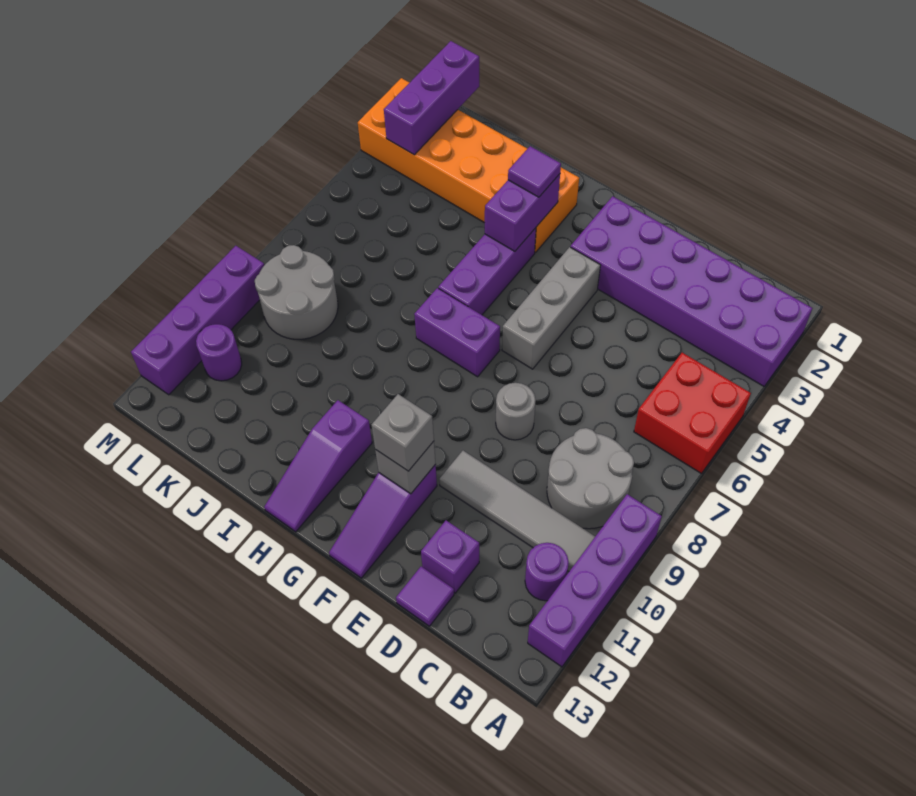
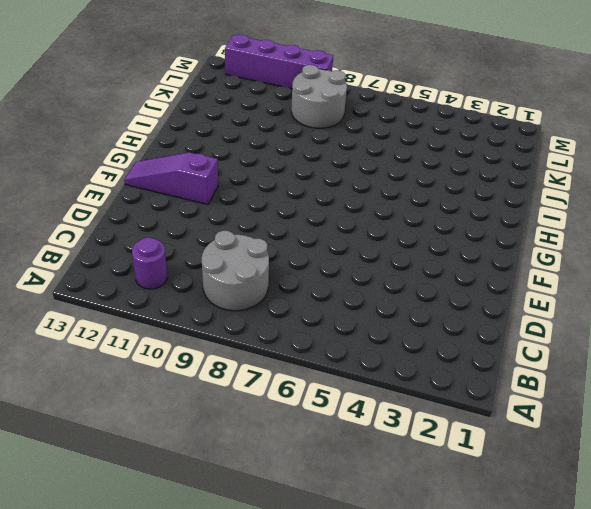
none -> purple brick A2:F3 level 1
none -> red brick A5:B6 level 1
none -> purple brick A9:A12 level 1

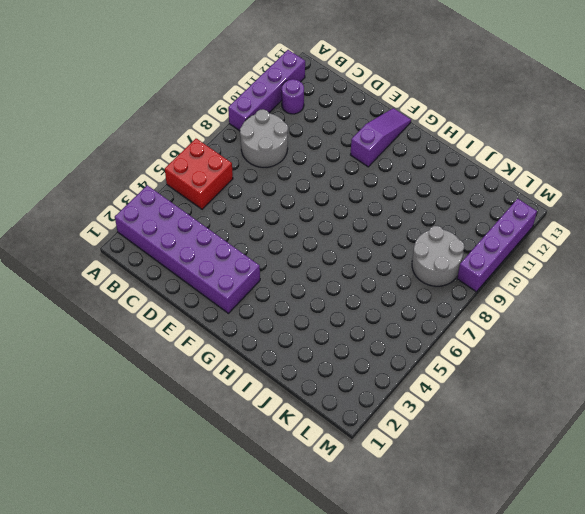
none -> grey tile B10:E10 level 1
none -> purple brick D12 level 1
none -> purple tile D13 level 1

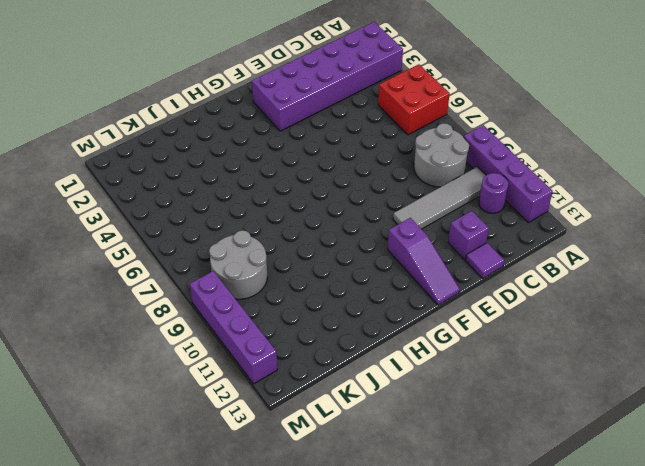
none -> grey round brick E8 level 1
none -> grey brick F4:F6 level 1
none -> purple brick G7:H7 level 1

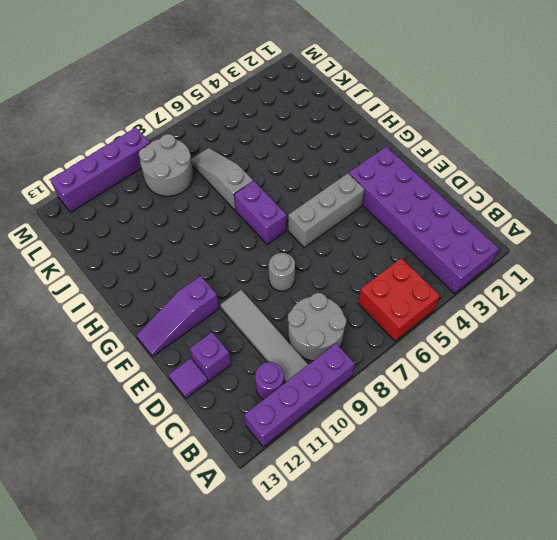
grey slope I7:K7 level 1 top I -> none
none -> orange brick H2:M3 level 1
none -> purple brick H4:H6 level 1
none -> purple slope H11:H13 level 1 top 11

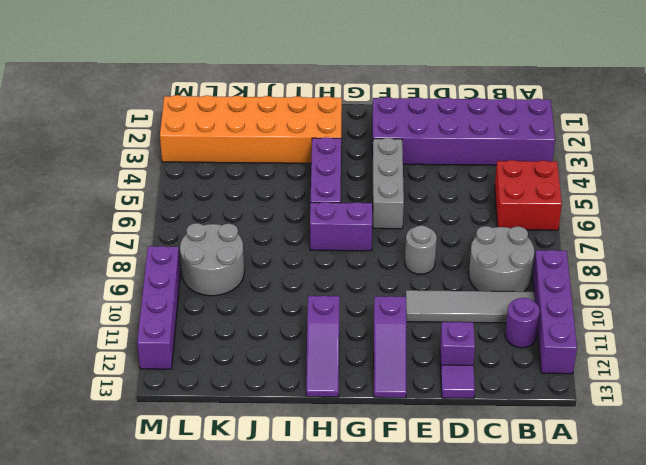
none -> purple round brick L11 level 1
none -> grey brick F11 level 2
none -> purple brick H3:H4 level 2

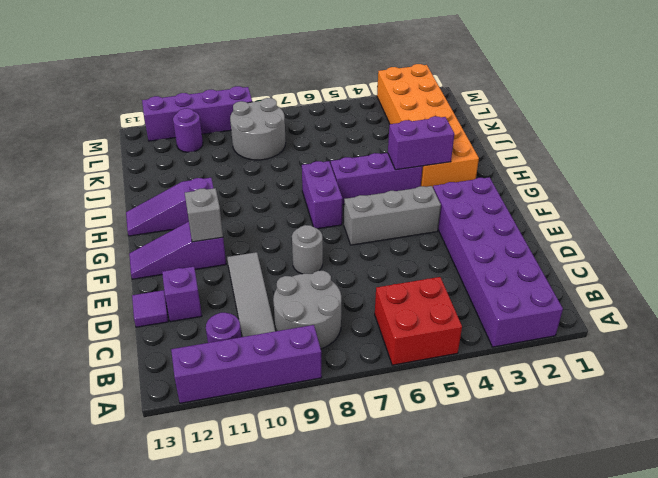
none -> purple brick L1:L3 level 2
none -> grey brick F11 level 3
none -> purple tile H3 level 3

